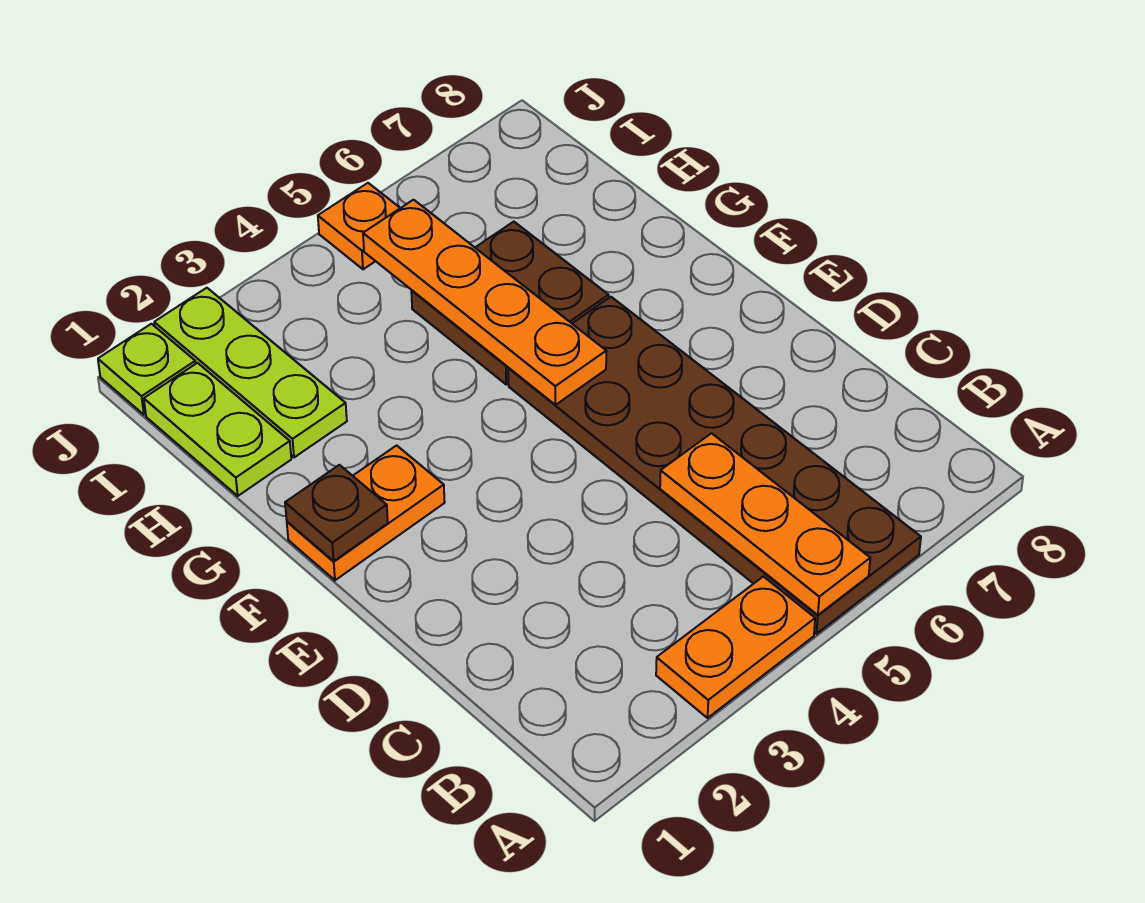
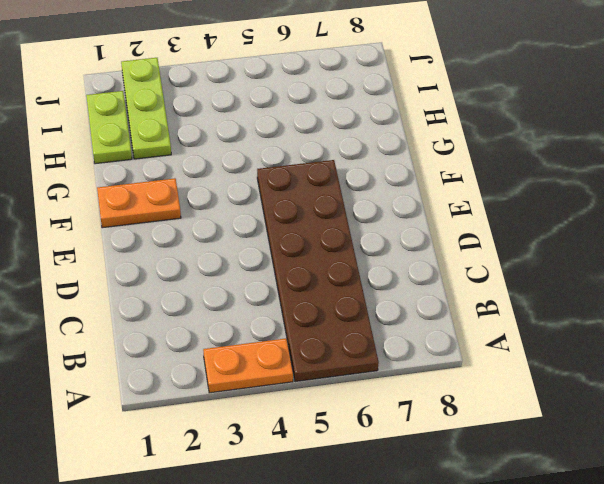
none -> brown plate G5:H6 level 1
none -> lime plate J1 level 1

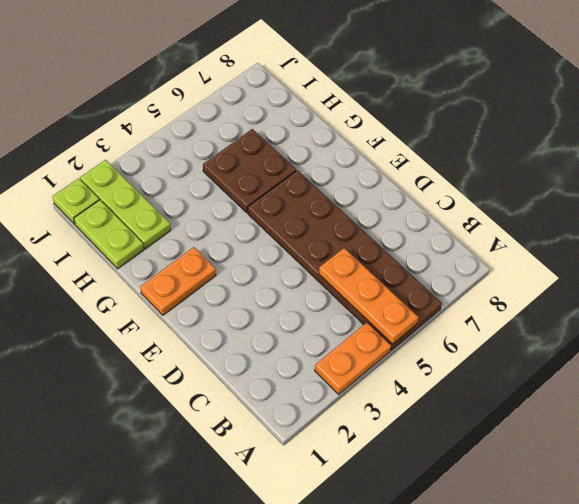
none -> orange plate J5 level 1
none -> brown plate F1 level 2

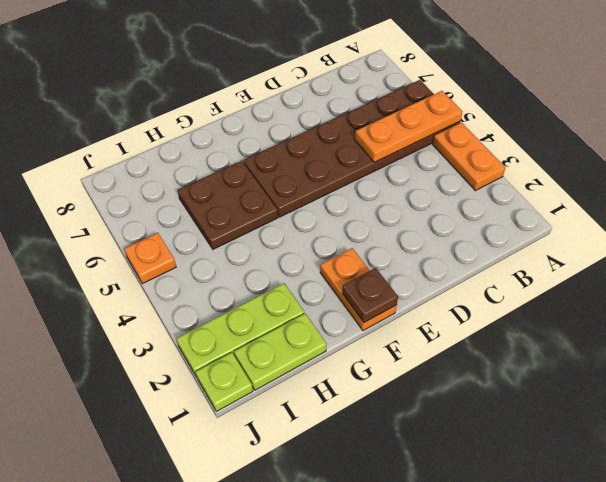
none -> orange plate F5:I5 level 2

